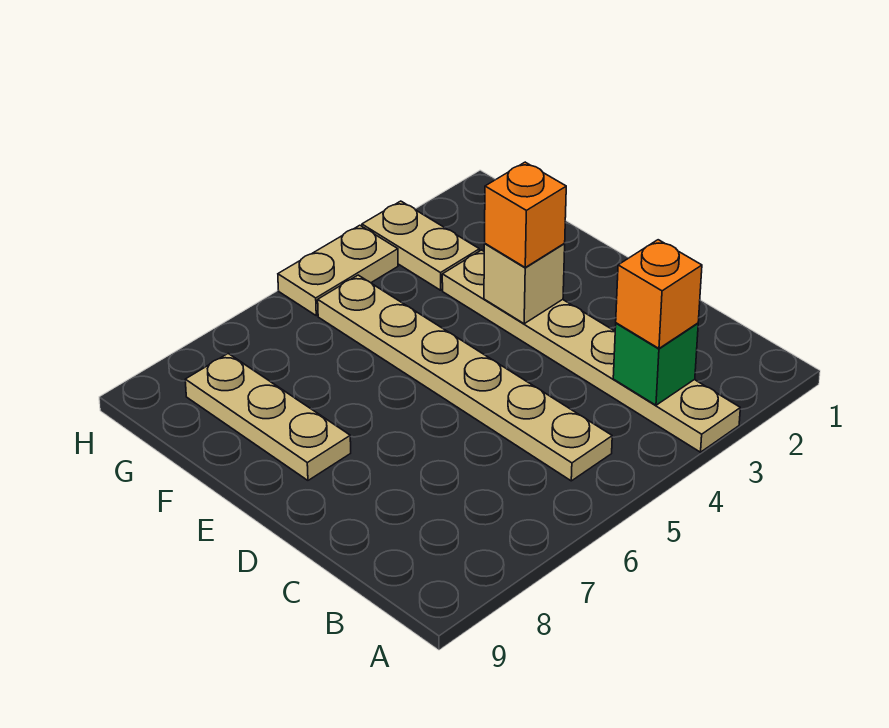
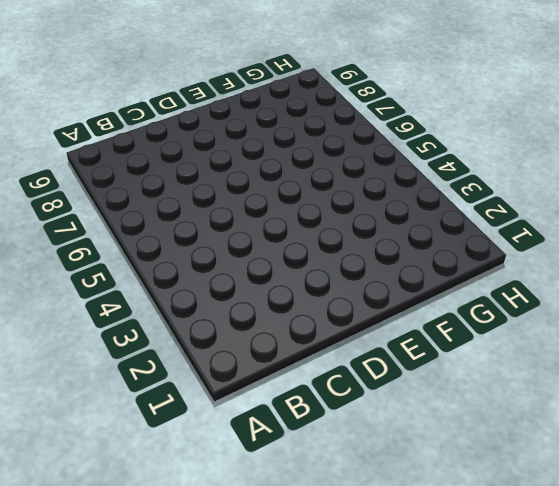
none -> tan plate A3:F3 level 1
none -> tan plate B5:G5 level 1

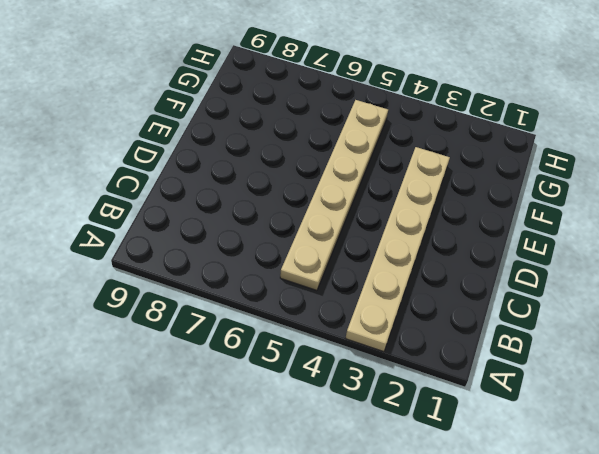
none -> tan plate E8:G8 level 1
none -> tan plate G3:H3 level 1

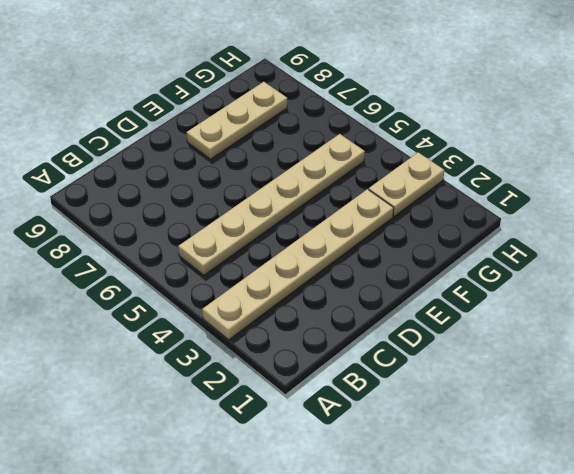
none -> tan plate H4:H5 level 1
none -> green brick B3 level 2

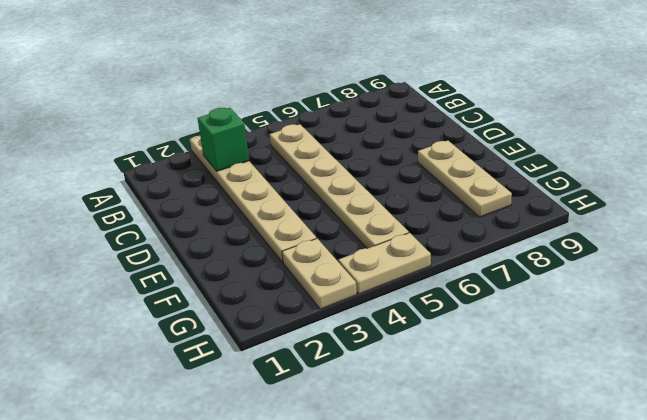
none -> tan brick E3 level 2
none -> orange brick B3 level 3

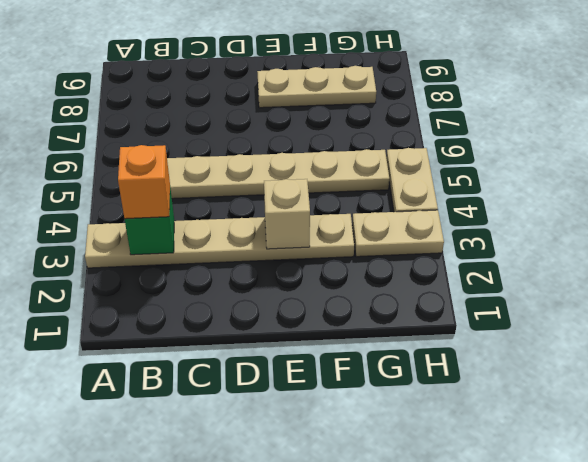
none -> orange brick E3 level 3

